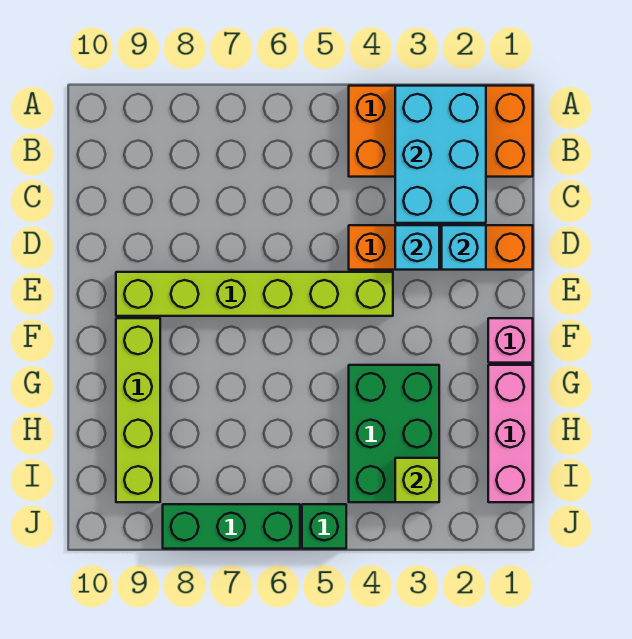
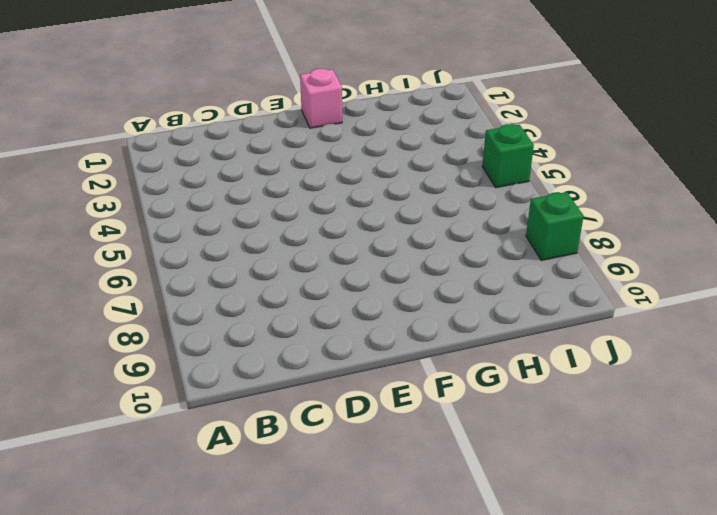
green brick J8 level 1 -> green brick J6:J8 level 1
none -> orange brick A1:B4 level 1
none -> orange brick D1:D4 level 1
none -> lime brick E4:E9 level 1

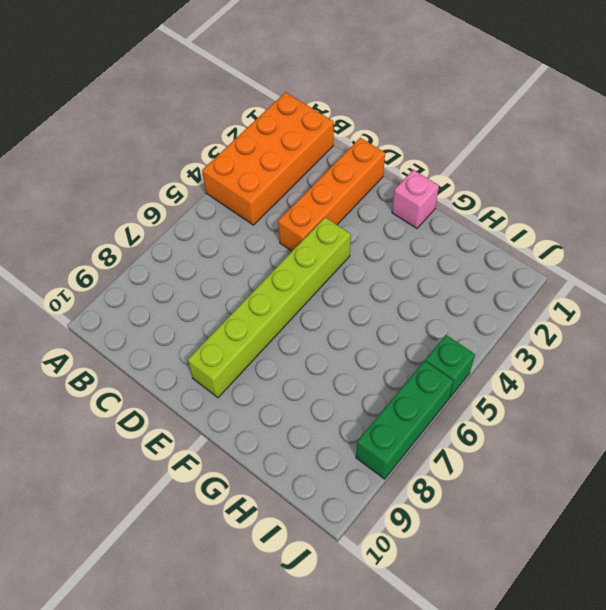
none -> lime brick F9:I9 level 1
none -> pink brick G1:I1 level 1
none -> green brick G3:I4 level 1

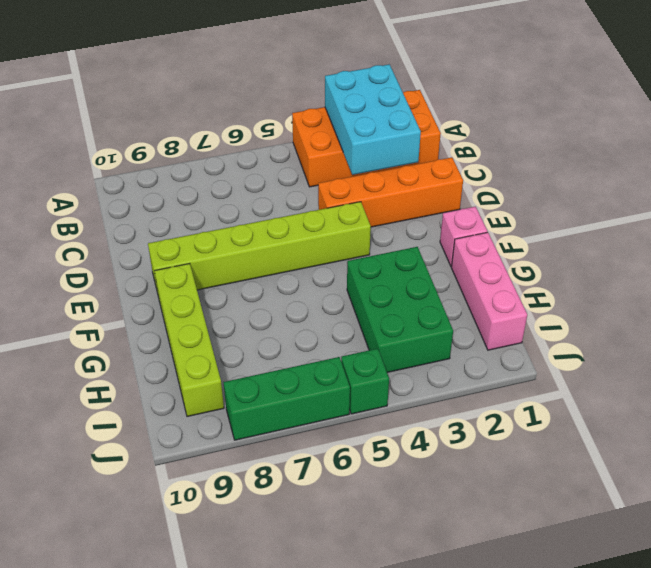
none -> cyan brick D2 level 2
none -> cyan brick D3 level 2
none -> lime brick I3 level 2

